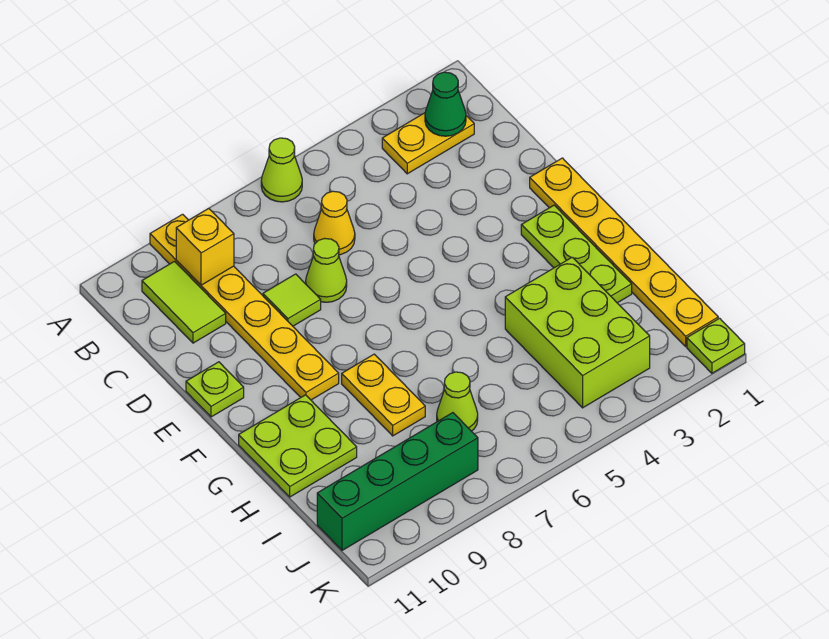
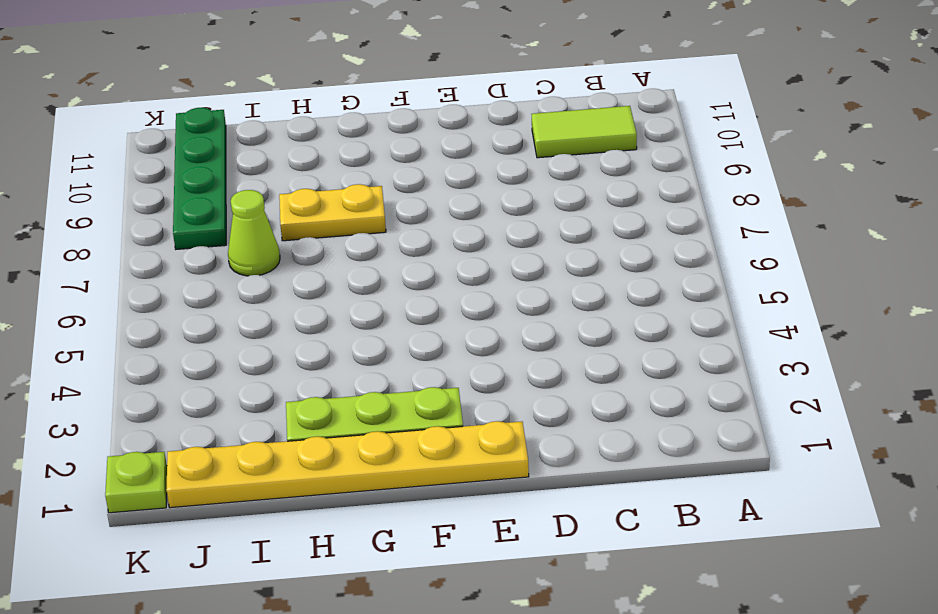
green plate J8:J11 level 1 -> green brick J8:J11 level 1
none -> lime cone A6 level 1
none -> yellow plate A9:F9 level 1
none -> yellow plate B2:B3 level 1

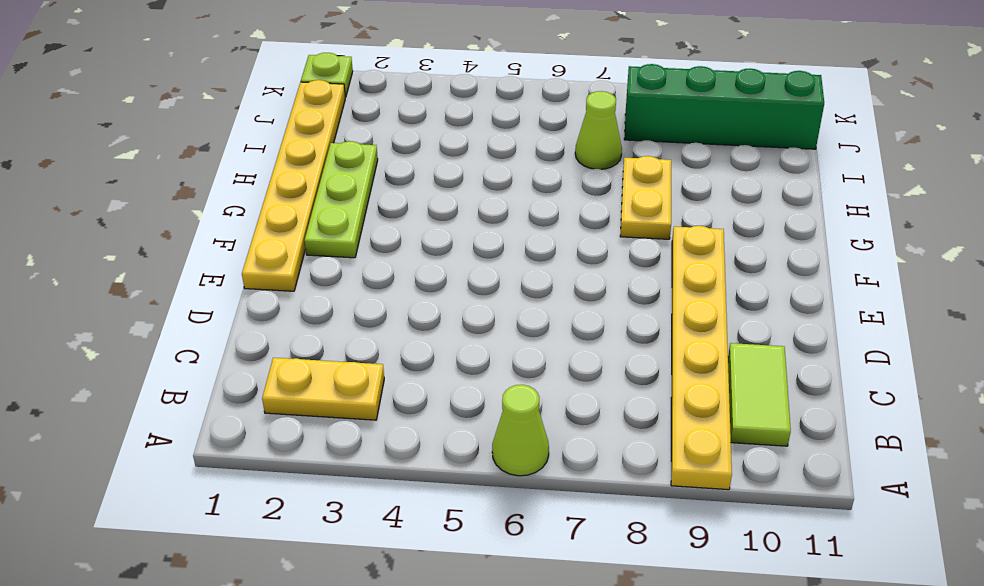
none -> yellow cone C6 level 1
none -> lime cone D7 level 1
none -> lime tile D8 level 1

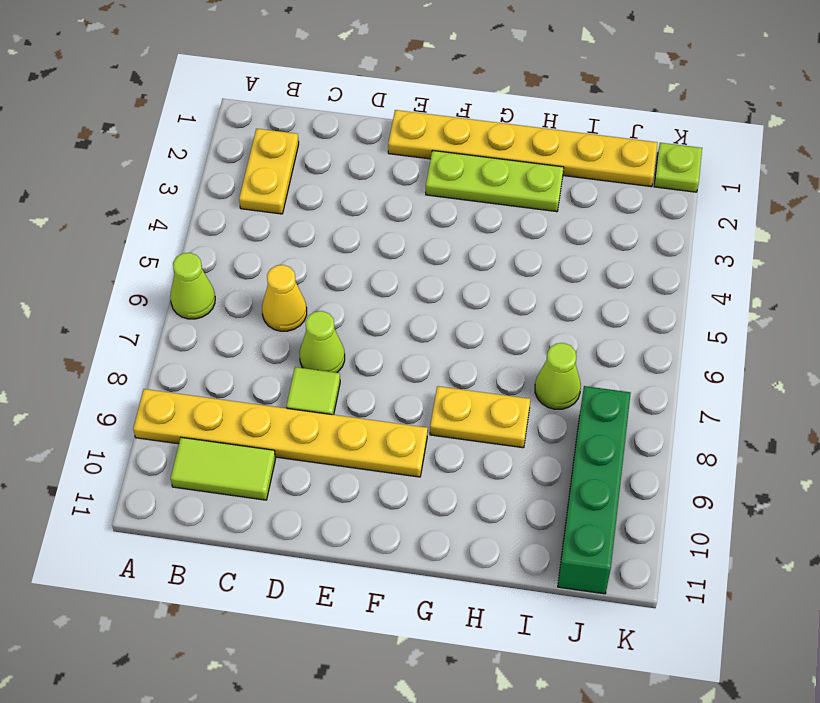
none -> lime plate E11 level 1
none -> lime plate G10:H11 level 1
none -> lime brick H3:J4 level 1

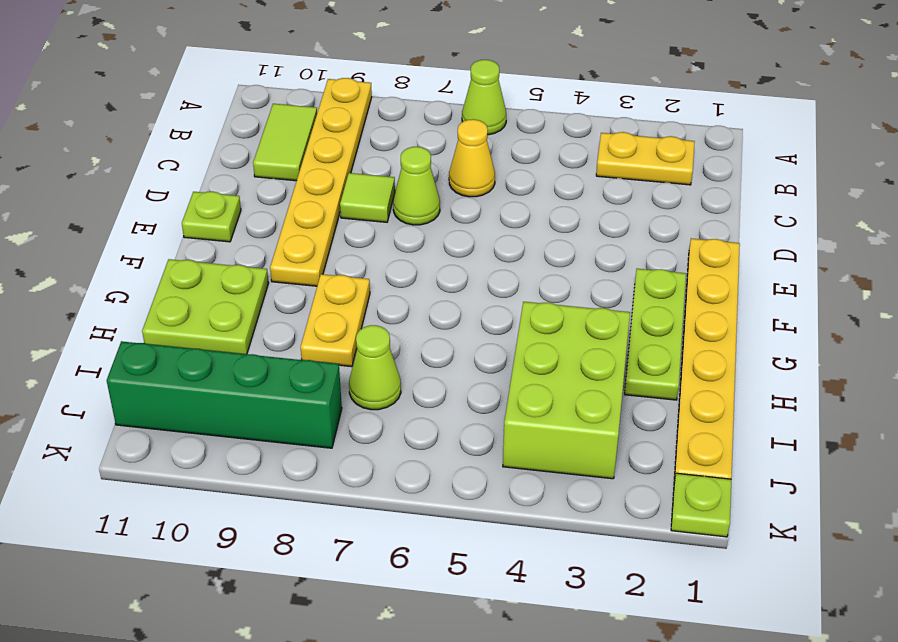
none -> green cone B2 level 2
none -> yellow brick B9 level 2

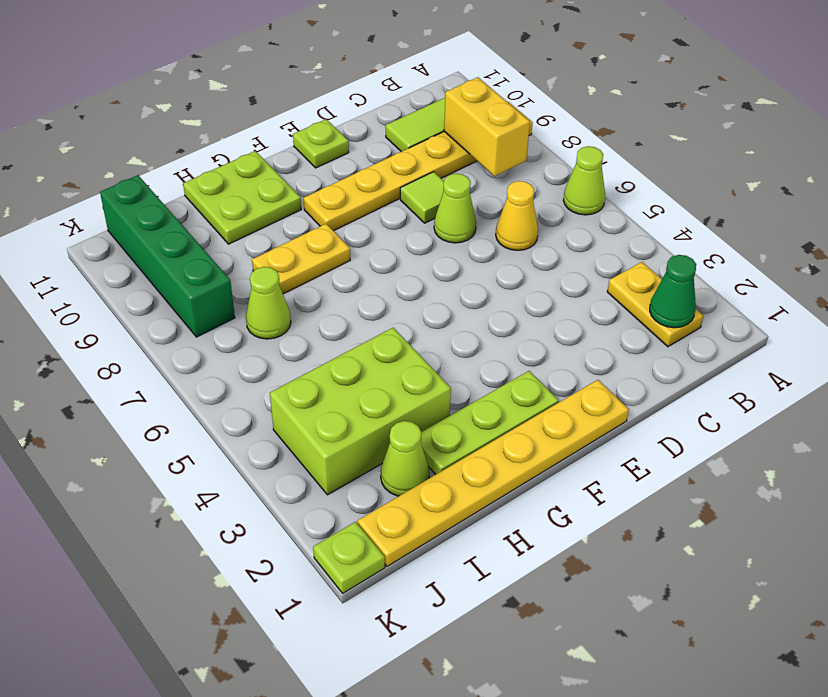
yellow brick B8:B9 level 2 -> yellow brick B9 level 2
lime cone I2 level 1 -> none

